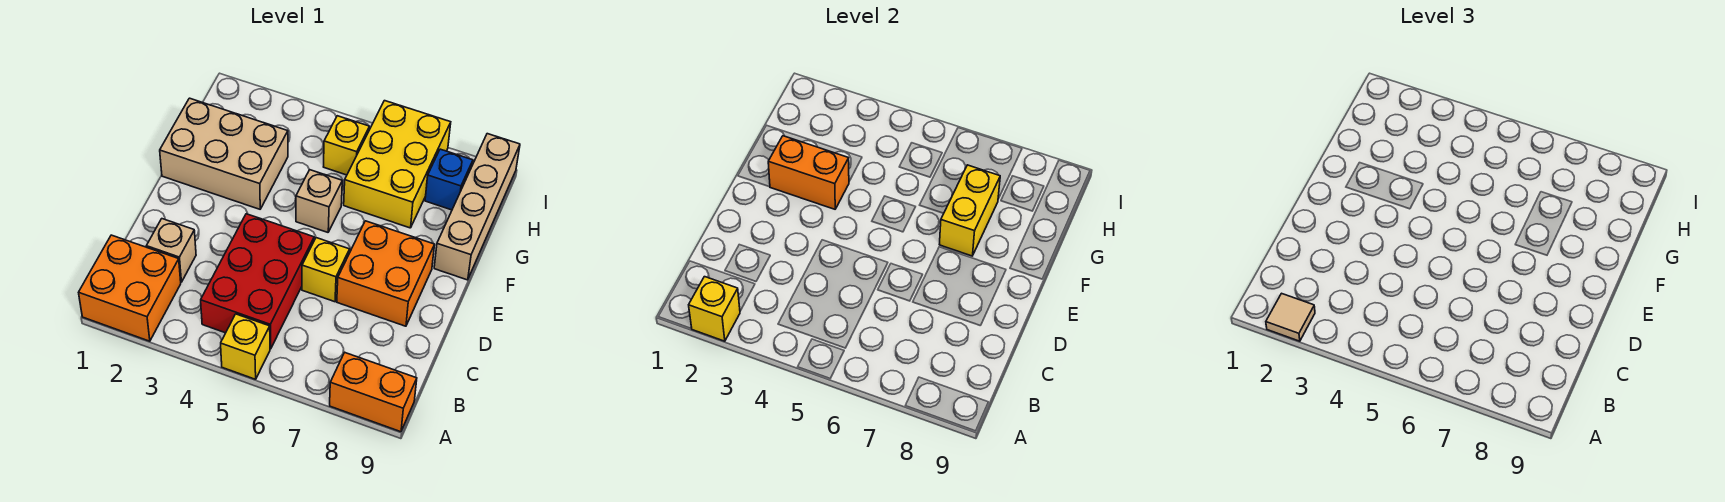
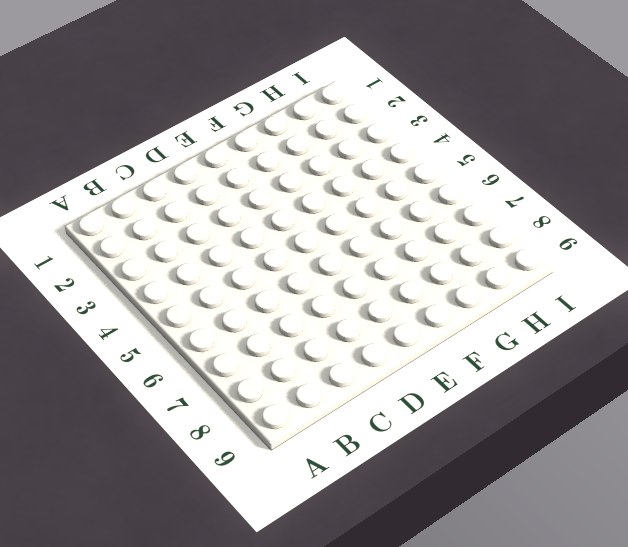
none -> orange brick A1:B2 level 1
none -> yellow brick A5 level 1
none -> orange brick A8:A9 level 1

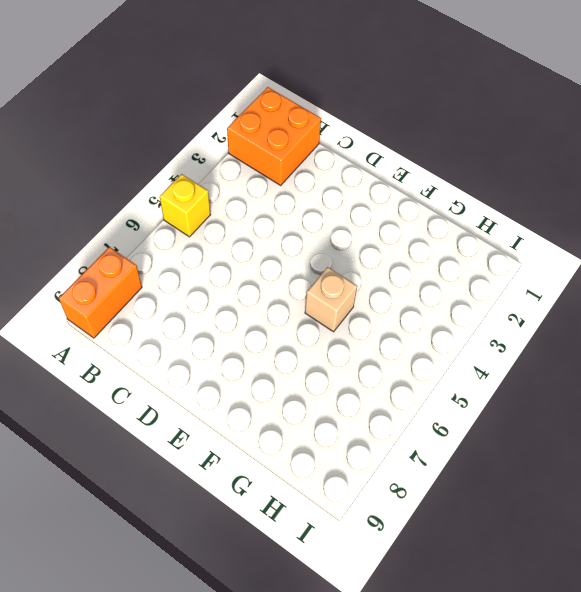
none -> red brick B4:D5 level 1
none -> tan brick C2 level 1
none -> yellow brick D6 level 1

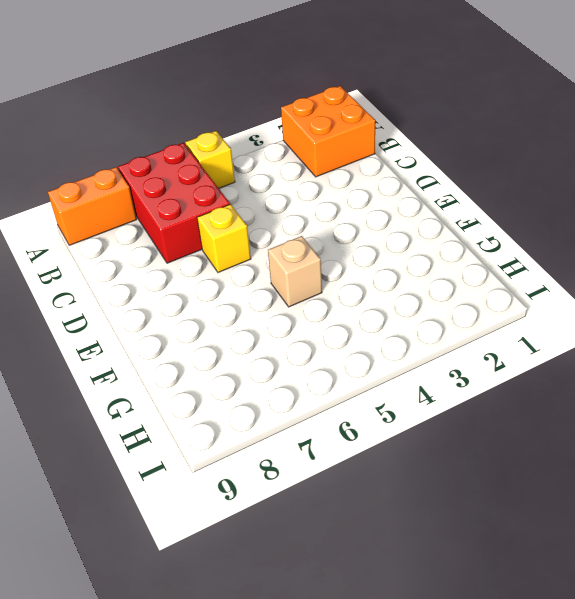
red brick A6:C7 level 1 -> red brick B4:D5 level 1
none -> tan brick C2 level 1
none -> orange brick D7:E8 level 1
none -> tan brick F1:G3 level 1

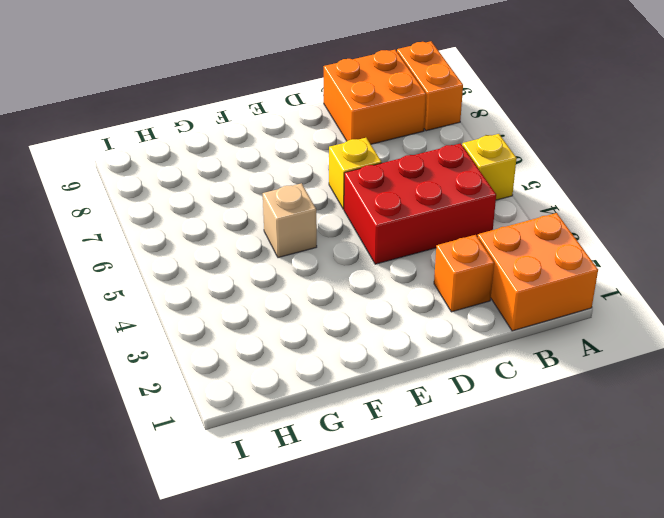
orange brick B8:C9 level 1 -> orange brick D7:E8 level 1
orange brick C2 level 1 -> tan brick C2 level 1
none -> tan brick F1:G3 level 1
none -> tan brick F9:I9 level 1
none -> yellow brick G6:I7 level 1

